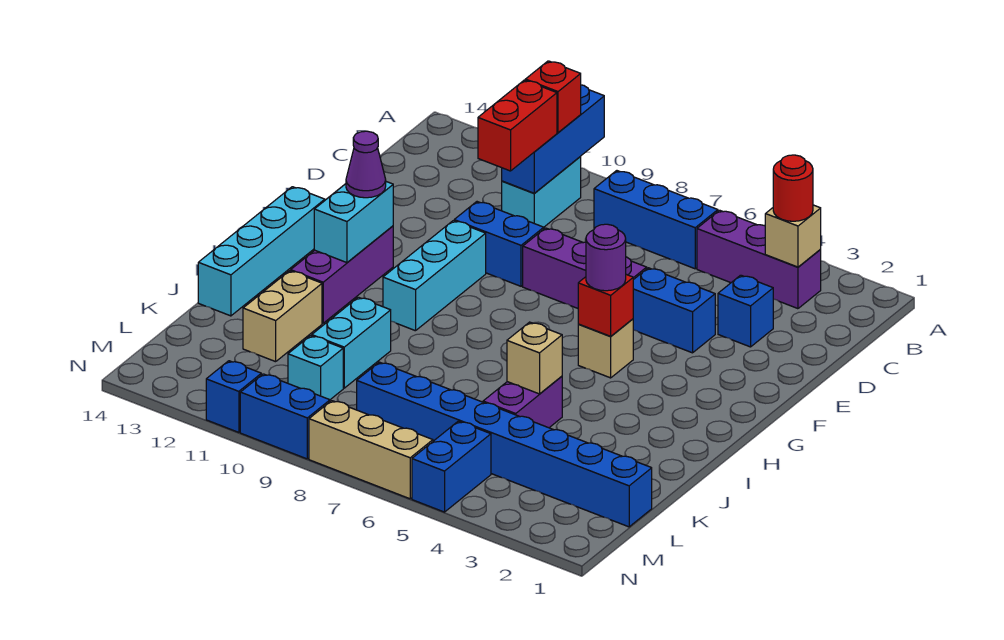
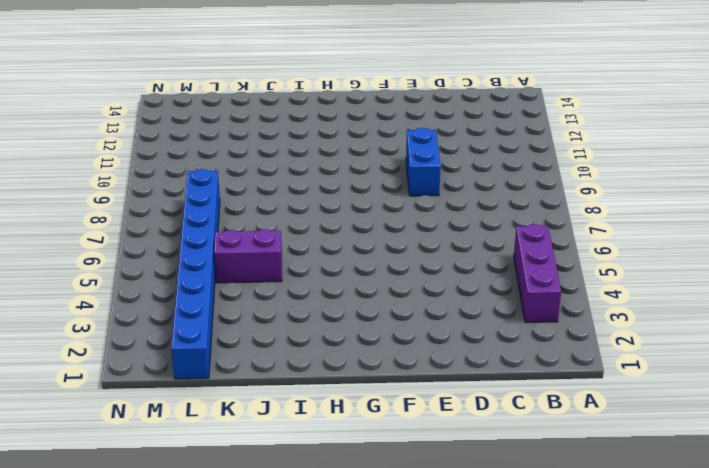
none -> blue brick B6:B8 level 1
none -> cyan brick B10:C10 level 1
none -> blue brick D3 level 1
none -> blue brick E4:E5 level 1

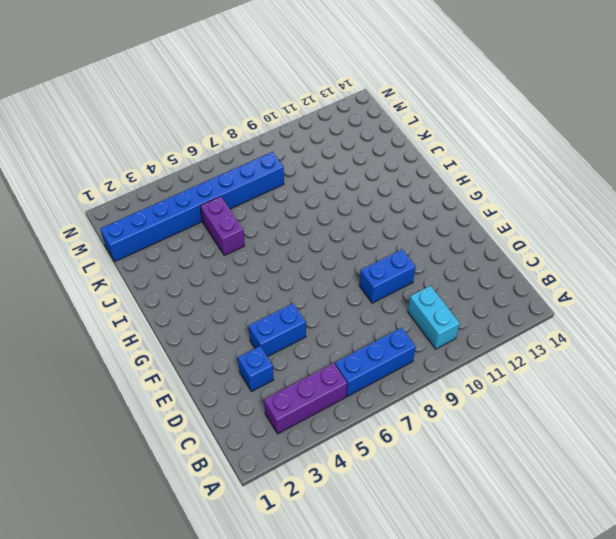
none -> purple brick E6:E8 level 1
none -> cyan brick F10:H10 level 1
none -> tan brick G5 level 1
none -> purple brick G12:I12 level 1

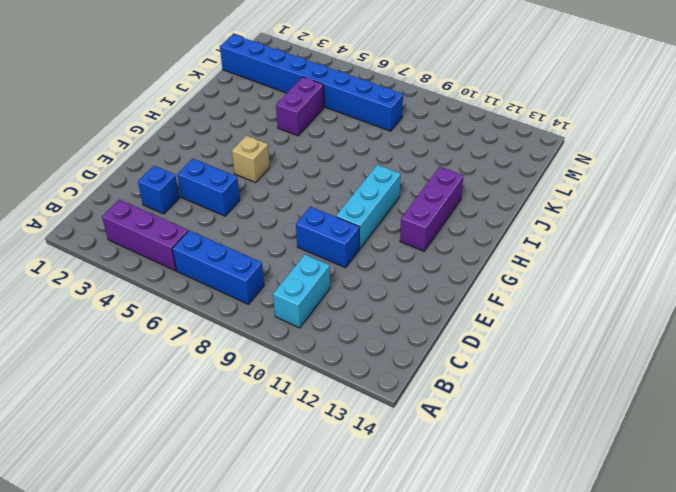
none -> purple brick E6:E8 level 1
none -> cyan brick G14:J14 level 1
none -> cyan brick J10:K10 level 1
none -> tan brick J12:K12 level 1

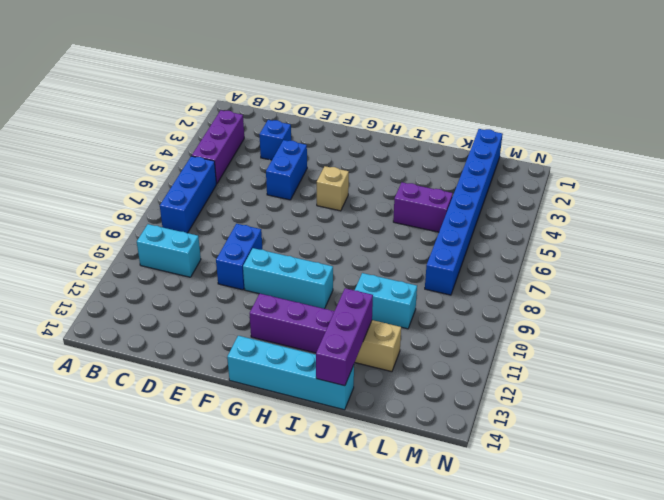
purple brick J12:J14 level 2 -> purple brick E6:E8 level 1
none -> cyan brick L10 level 1
none -> blue brick M5:N5 level 1
none -> tan brick N6:N8 level 1
none -> blue brick N9:N10 level 1

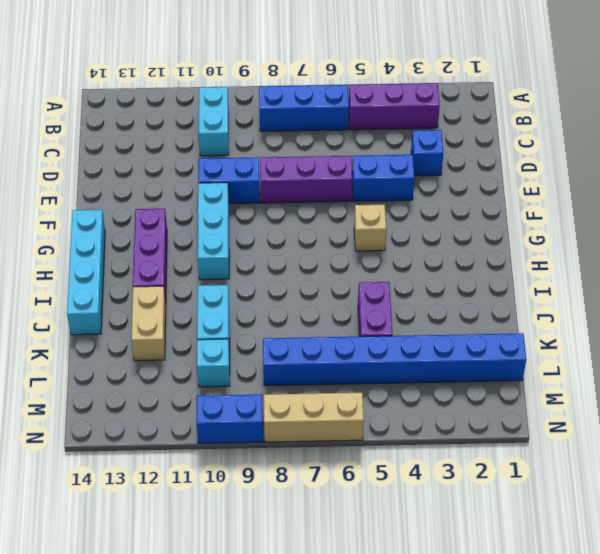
none -> blue brick M5:N5 level 1
none -> blue brick N11 level 1
none -> blue brick A10:C10 level 2
none -> tan brick B3 level 2

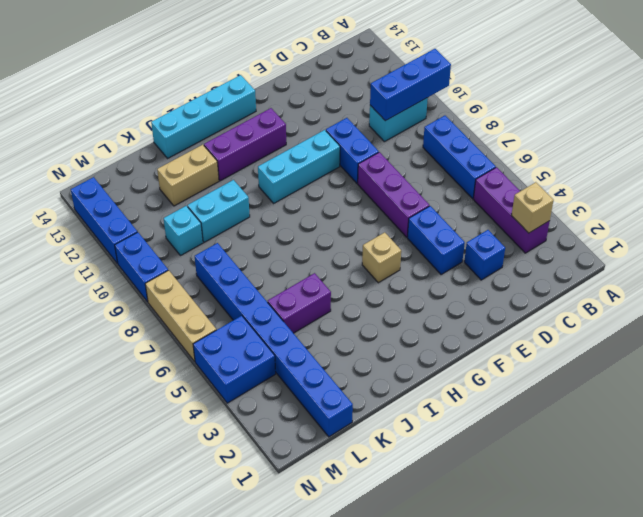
blue brick M4:N5 level 1 -> blue brick M5:N5 level 1
blue brick N11:N13 level 1 -> blue brick N11 level 1
none -> red brick G5 level 2
none -> cyan brick G12:H12 level 2
none -> tan brick J5 level 2
none -> red round brick B3 level 3

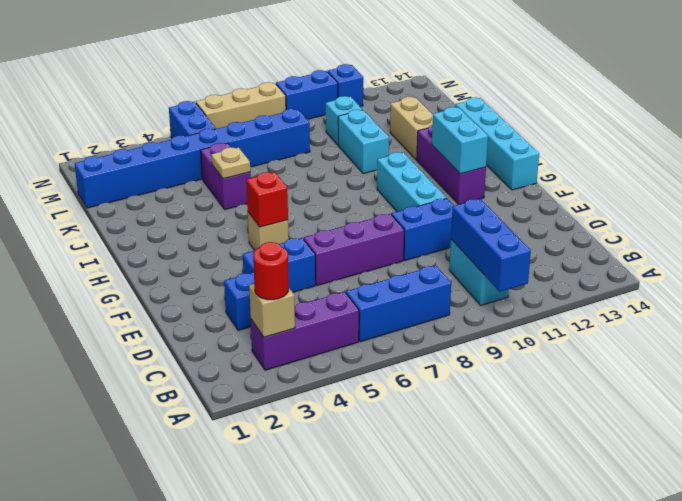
tan plate J5 level 2 -> tan brick J5 level 2
none -> red brick B10 level 3
none -> red brick C10:D10 level 3
none -> purple round brick G5 level 3
none -> purple cone G12 level 3

